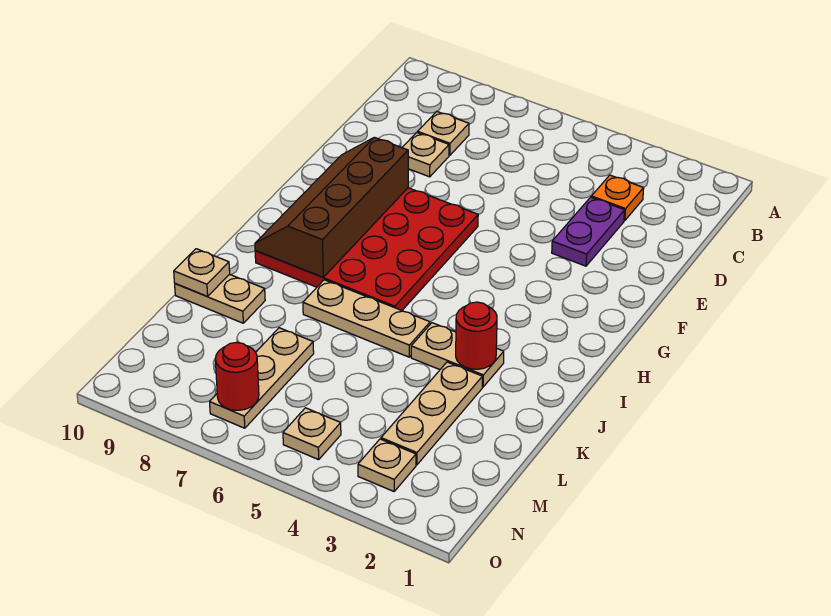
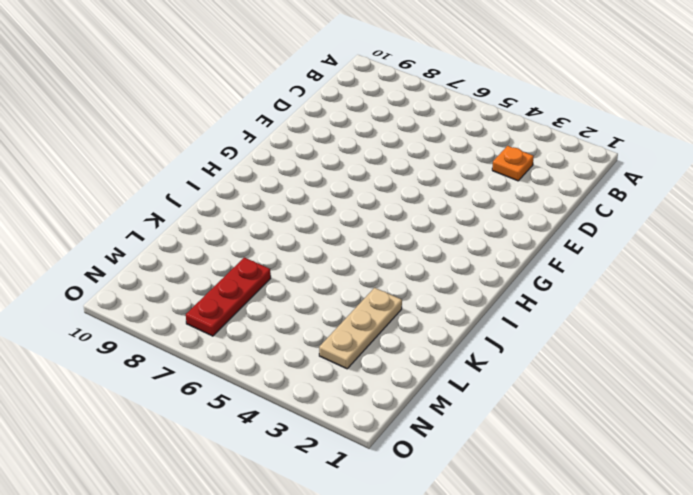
red plate L7:N7 level 1 -> tan plate L7:N7 level 1
none -> tan plate C8 level 1
none -> purple plate D3:E3 level 1
none -> tan plate D8 level 1

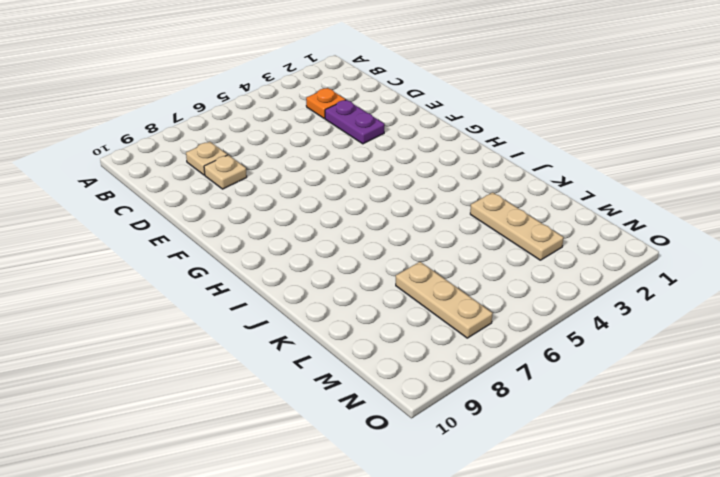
none -> red plate F6:I9 level 1
none -> tan plate J3:J4 level 1
none -> tan plate J5:J7 level 1

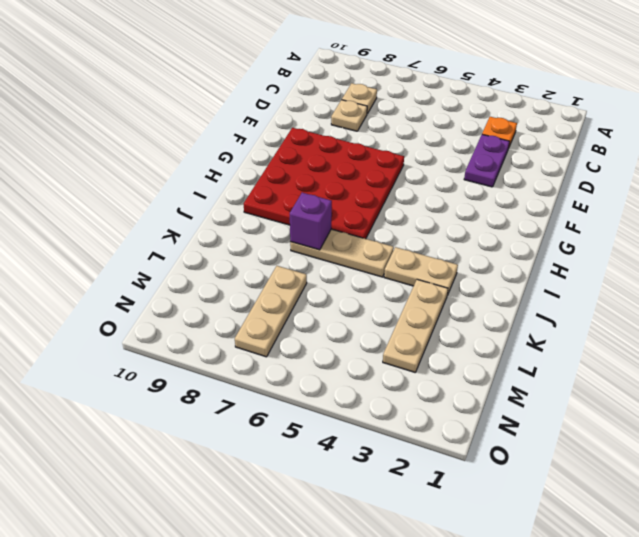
purple brick J7 level 2 -> none
none -> tan plate K9:K10 level 1
none -> tan plate N3 level 1
none -> tan plate N5 level 1

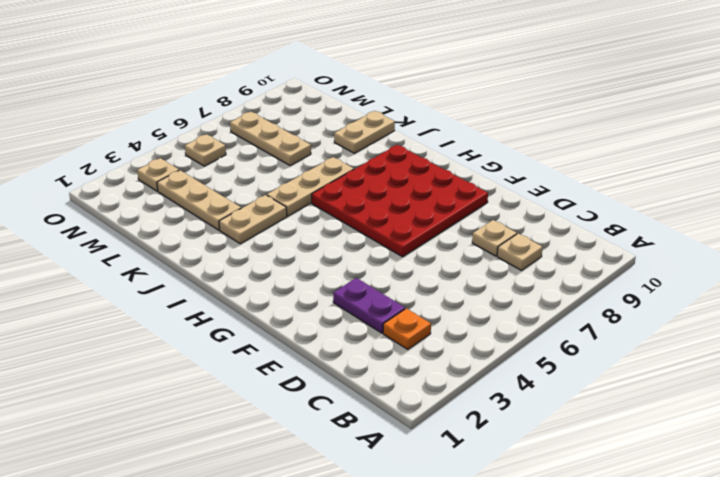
none -> brown slope F8:I9 level 2 top 8
none -> red round brick J3 level 2
none -> tan plate K10 level 2

